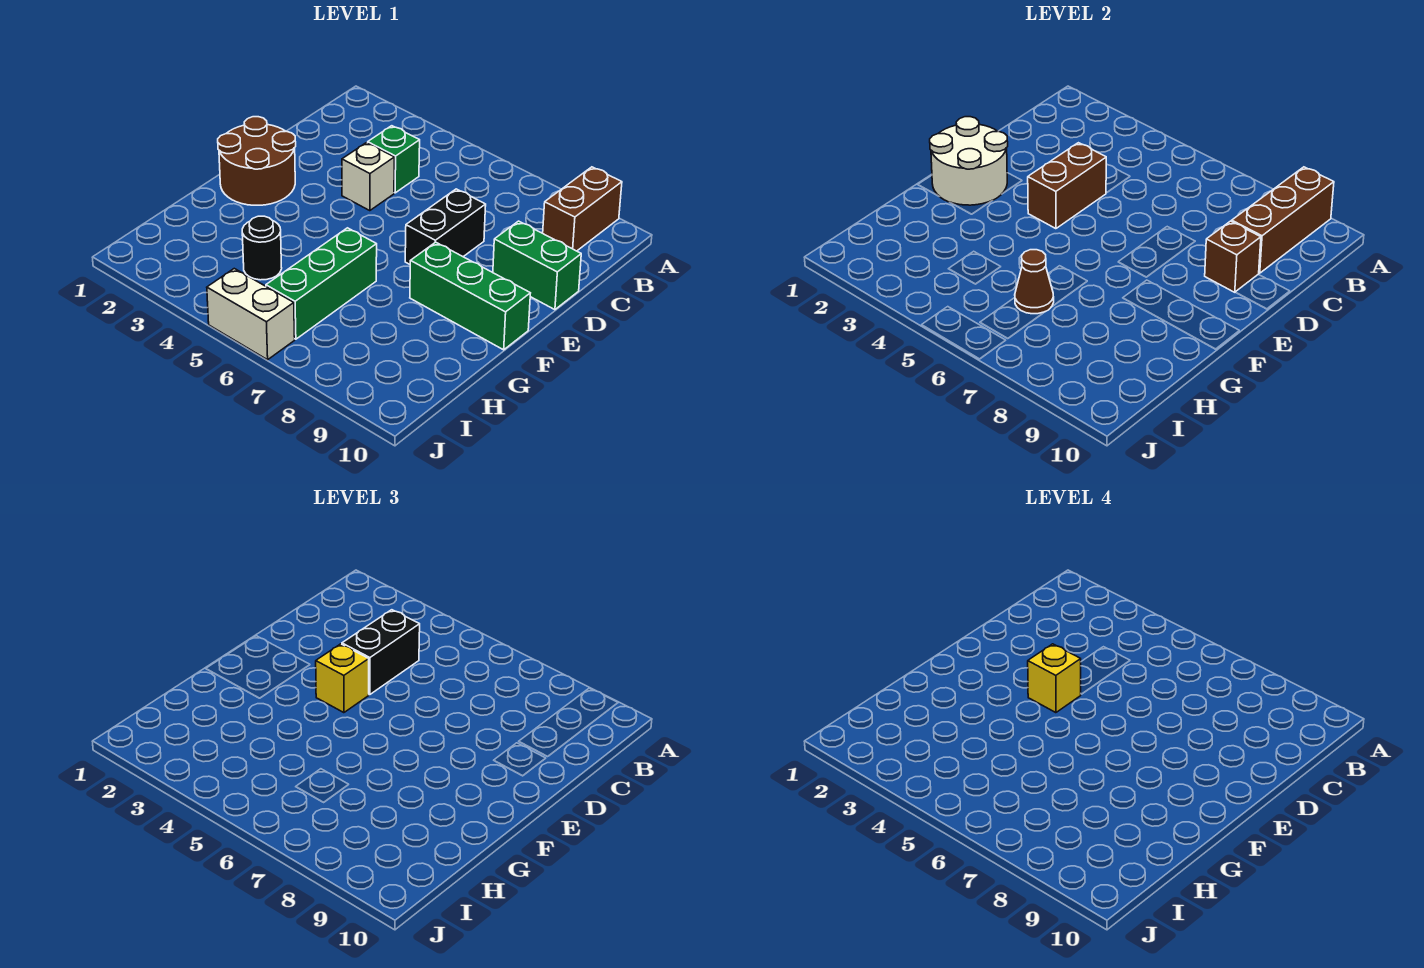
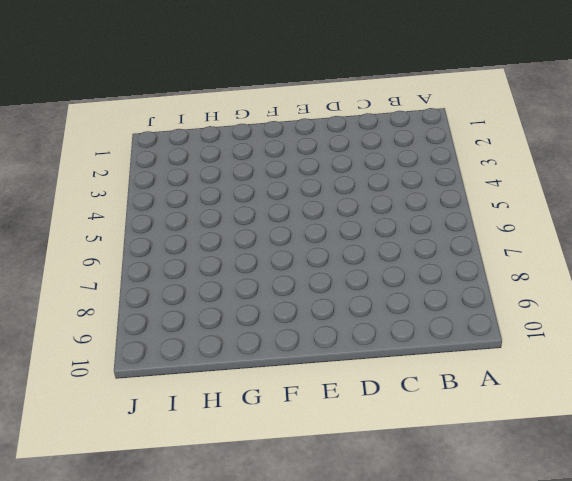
none -> brown brick A9:B9 level 1
none -> green brick C4 level 1
none -> white brick D4 level 1

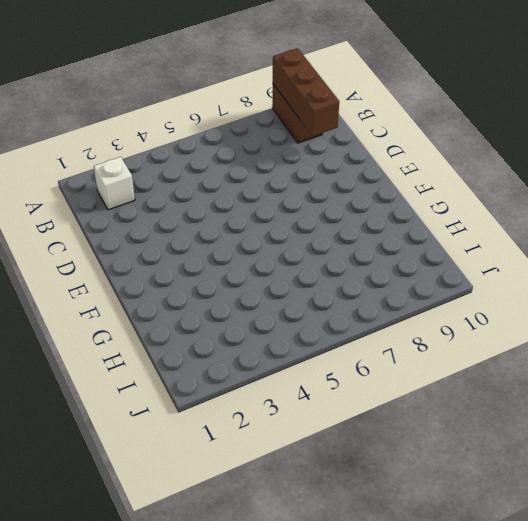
white brick B2 level 1 -> white brick D4 level 1
none -> green brick C4 level 1
none -> black brick D7:E7 level 1
none -> green brick D9:D10 level 1

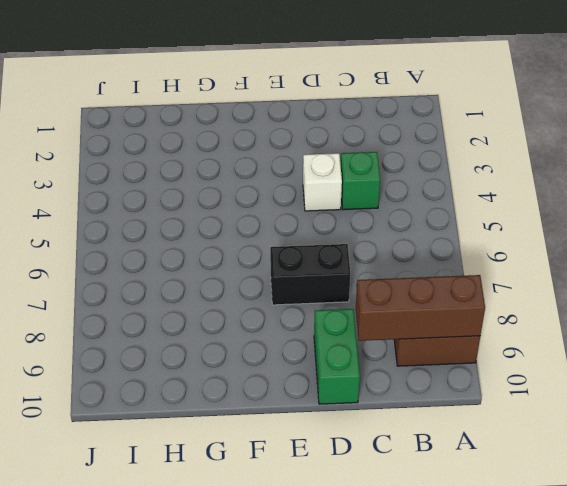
none -> brown round brick E1:F2 level 1
none -> green brick F8:F10 level 1
none -> green brick G6:I6 level 1

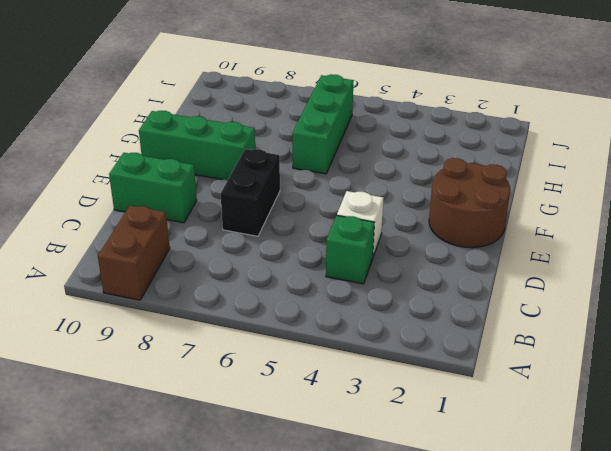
none -> black round brick H4 level 1
none -> white brick J5:J6 level 1
none -> brown brick A9:C9 level 2

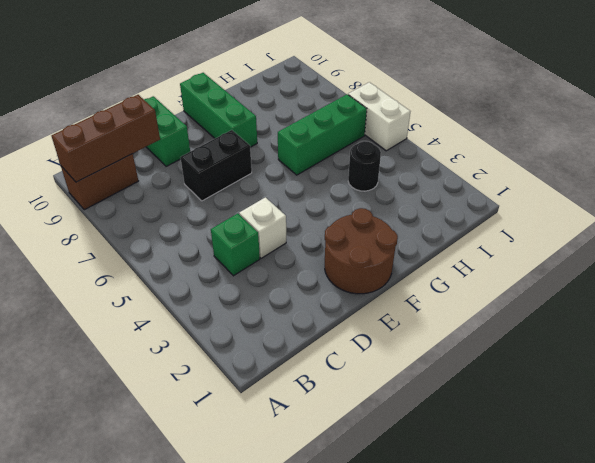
none -> brown brick D4:E4 level 2
none -> brown brick D9 level 2
none -> white round brick E1:F2 level 2

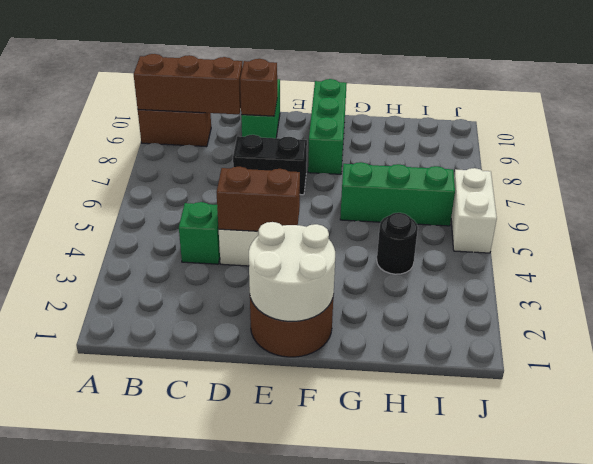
none -> brown cone H6 level 2
none -> black brick C4:D4 level 3
none -> yellow brick E4 level 3

